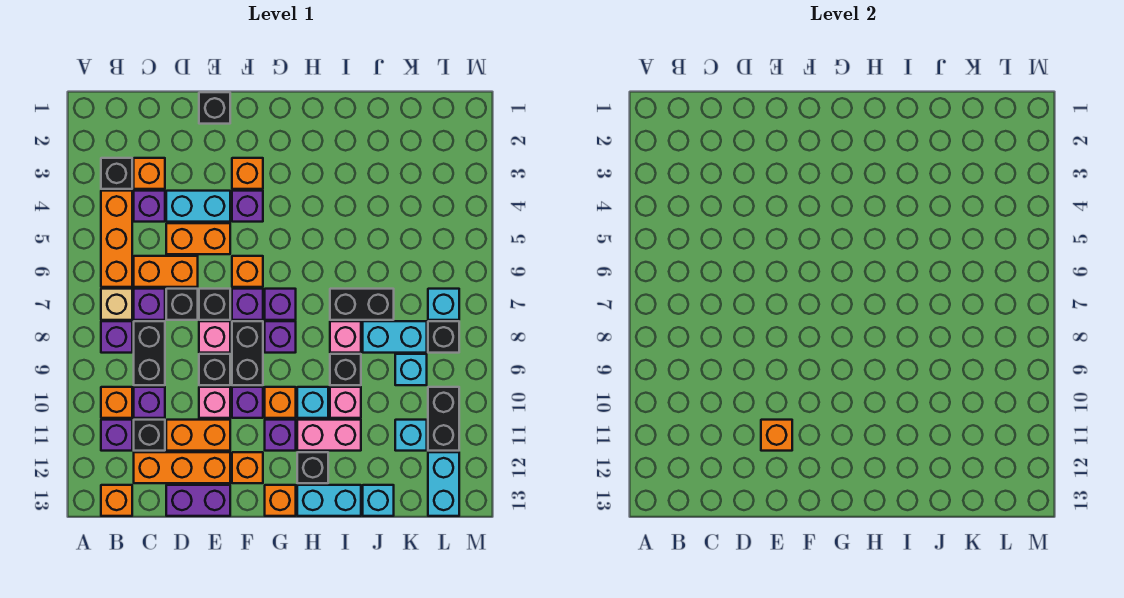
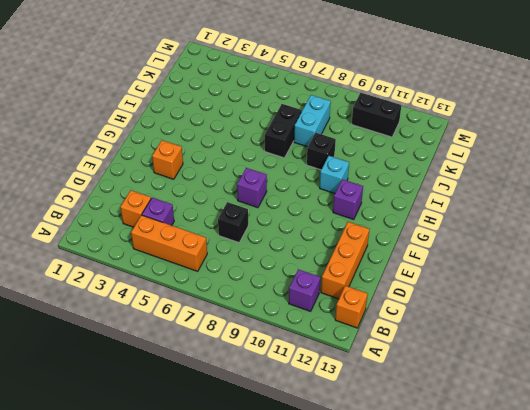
none -> black brick B3 level 1
none -> tan brick B7 level 1
none -> purple brick B8 level 1
none -> orange brick B10 level 1

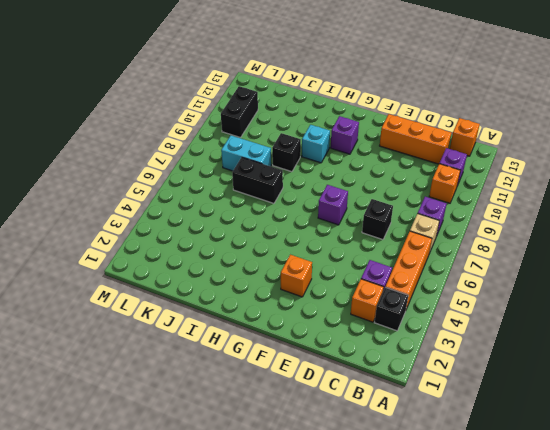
none -> orange brick C6:D6 level 1
none -> purple brick C7 level 1
none -> black brick C8:C9 level 1
none -> purple brick C10 level 1

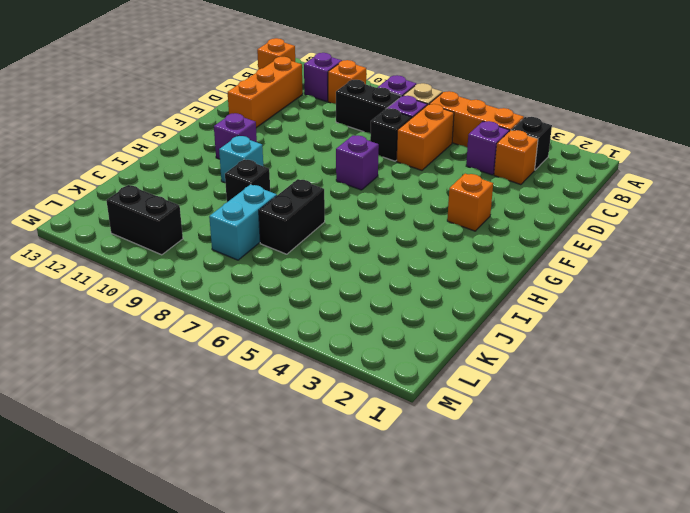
none -> purple brick C10 level 1
none -> black brick C11 level 1
none -> cyan brick D4:E4 level 1
none -> orange brick D5:E5 level 1

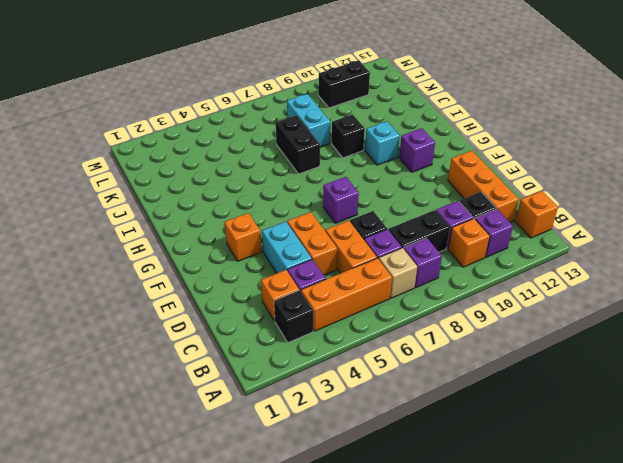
none -> orange brick D11:E11 level 1
none -> purple brick D13:E13 level 1
none -> black brick E1 level 1
none -> black brick E7 level 1

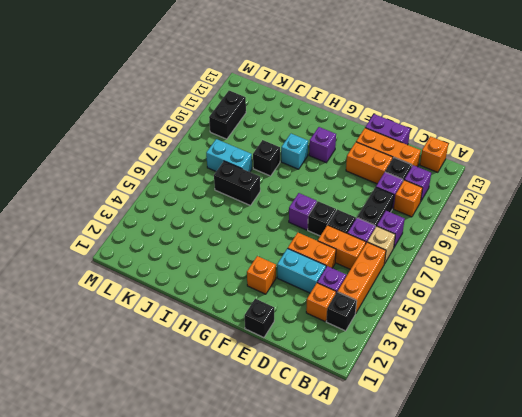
none -> pink brick E8 level 1
none -> black brick E9 level 1
none -> pink brick E10 level 1
none -> purple brick F4 level 1

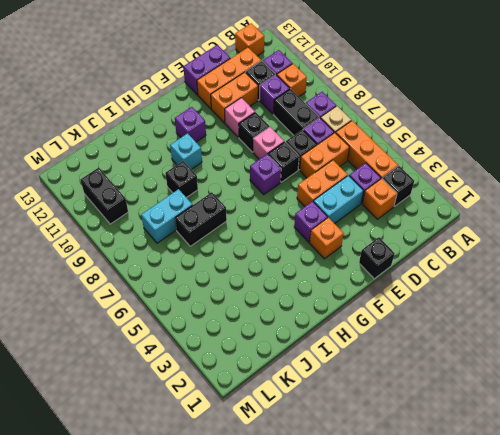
none -> orange brick F6 level 1
none -> black brick F8:F9 level 1
none -> purple brick F10 level 1
none -> orange brick F12 level 1

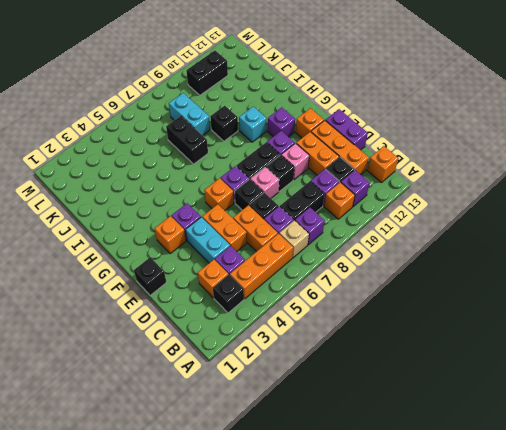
none -> purple brick G7 level 1
none -> purple brick G8 level 1
none -> orange brick G10 level 1
none -> orange brick G13 level 1

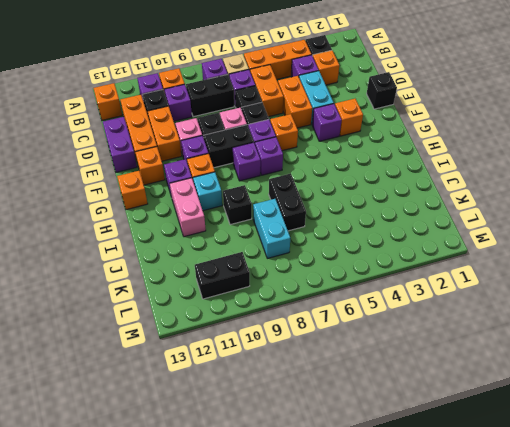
none -> black brick H12 level 1
none -> cyan brick H13:I13 level 1
none -> pink brick I8 level 1
none -> pink brick I10 level 1

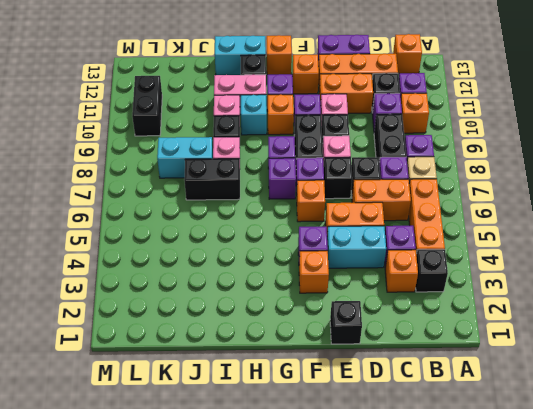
none -> cyan brick J13 level 1
none -> cyan brick K9 level 1
none -> cyan brick K11 level 1
none -> cyan brick L7 level 1

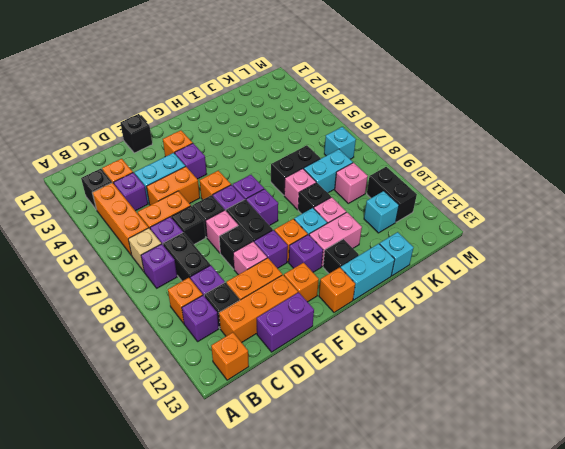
pink brick K9 level 1 -> cyan brick K9 level 1
none -> black brick L8 level 1
none -> cyan brick L12:L13 level 1
none -> orange brick E11 level 2

